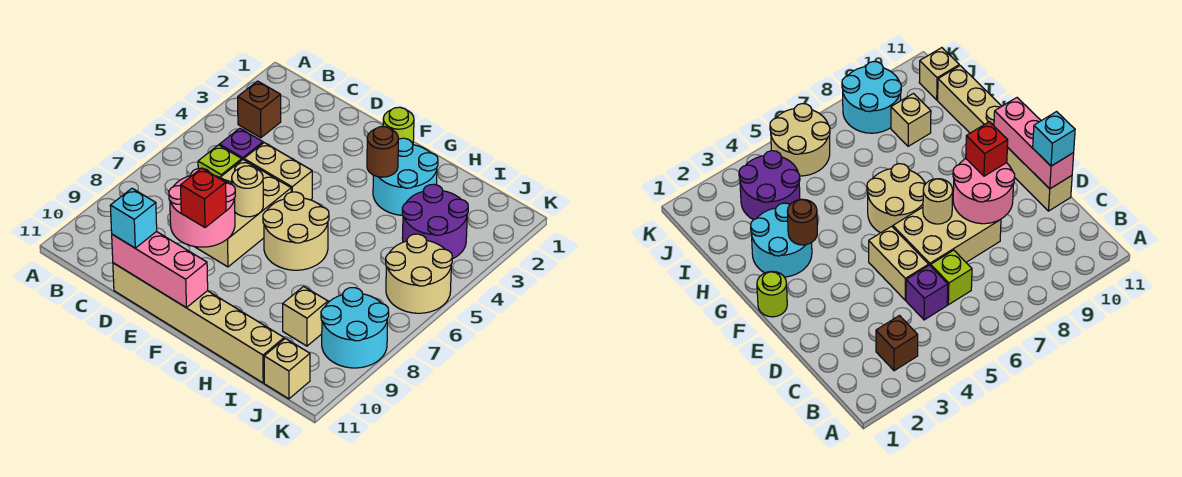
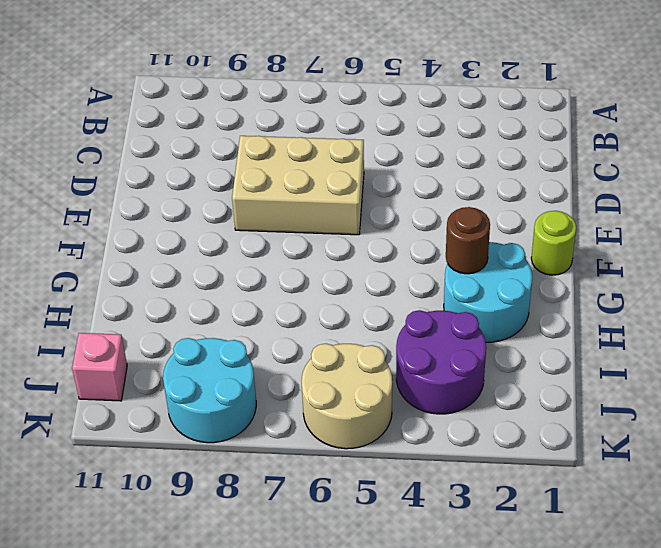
pink brick J11 level 1 -> tan brick J11 level 1
none -> brown brick B3 level 1
none -> purple brick C5 level 1
none -> lime brick C6 level 1

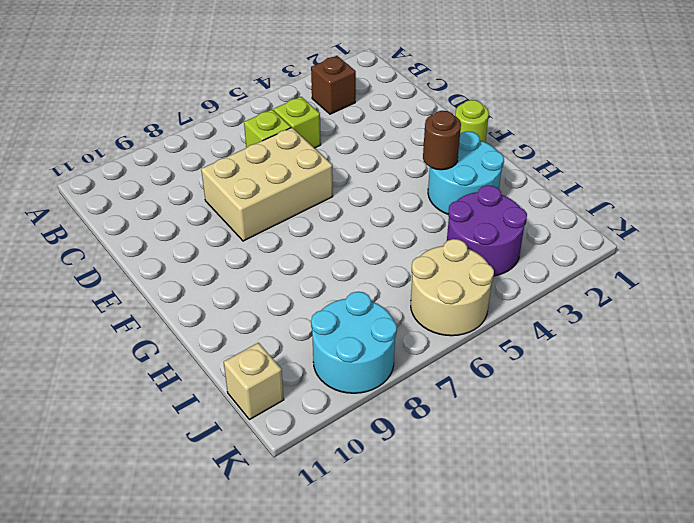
lime brick C5 level 1 -> purple brick C5 level 1
none -> tan brick D5:E5 level 1
none -> tan brick D11:I11 level 1
none -> tan round brick F6:G7 level 1

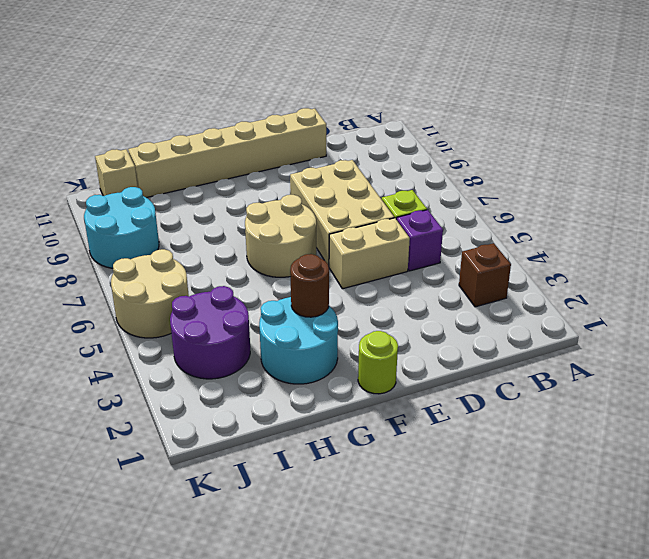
none -> tan brick I9 level 1
none -> pink round brick D8:E9 level 2
none -> pink brick D11:F11 level 2

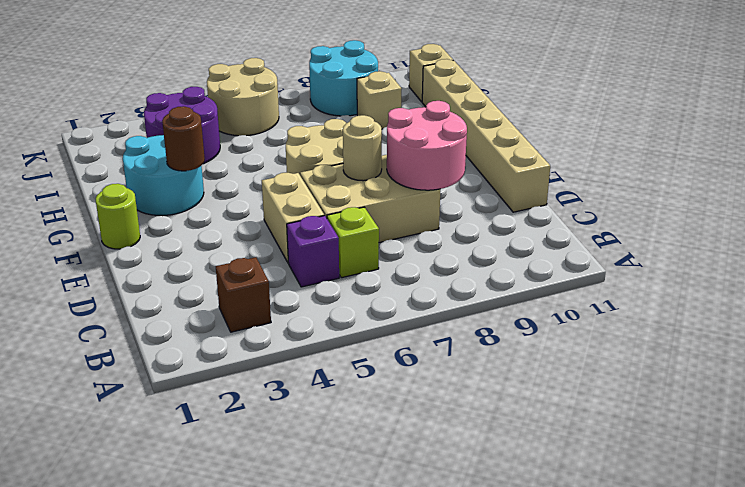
none -> pink brick D11:F11 level 2
none -> cyan brick D11 level 3
none -> red brick E9 level 3

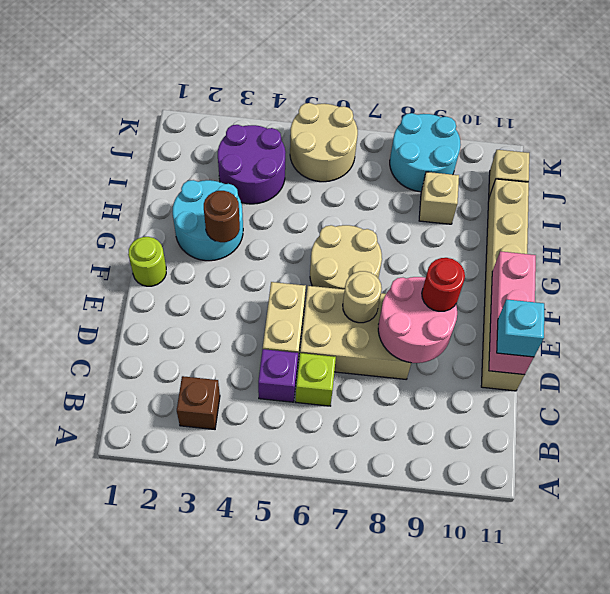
red round brick E9 level 3 -> red brick E9 level 3

